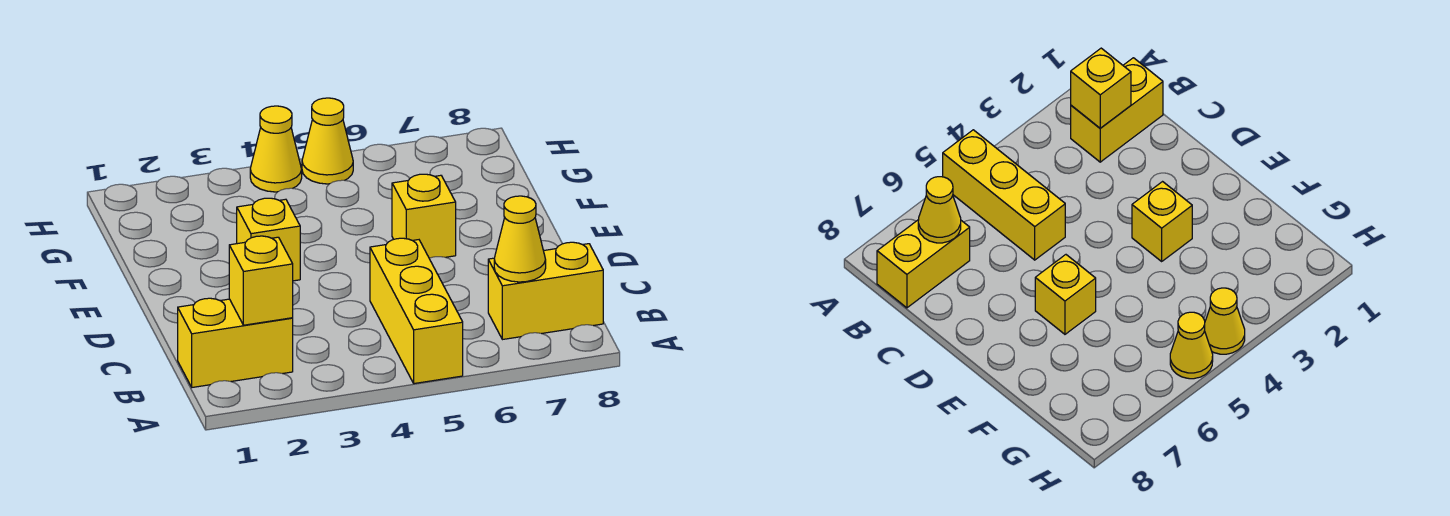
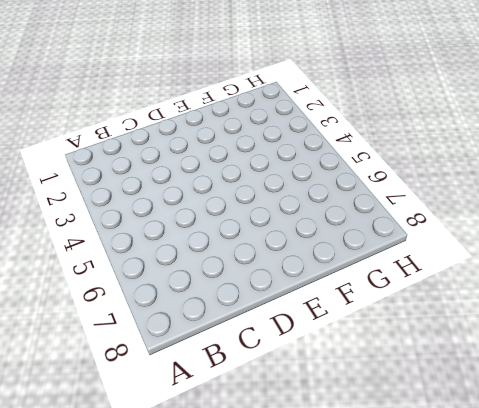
none -> yellow brick A5:C5 level 1
none -> yellow brick B1:B2 level 1

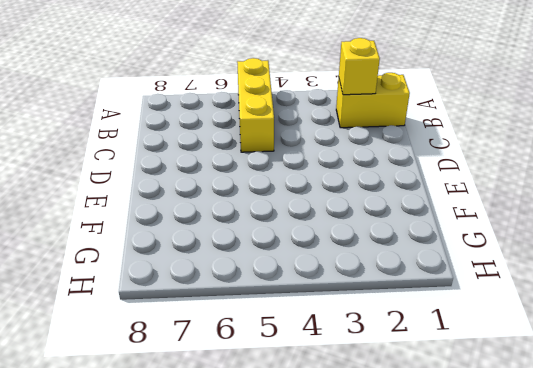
none -> yellow brick B7:B8 level 1
none -> yellow brick E3 level 1

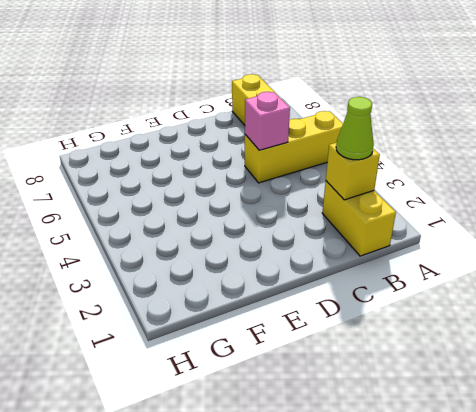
lime cone B2 level 3 -> none
pink brick C5 level 2 -> none
none -> yellow brick E3 level 1
none -> yellow brick E6 level 1

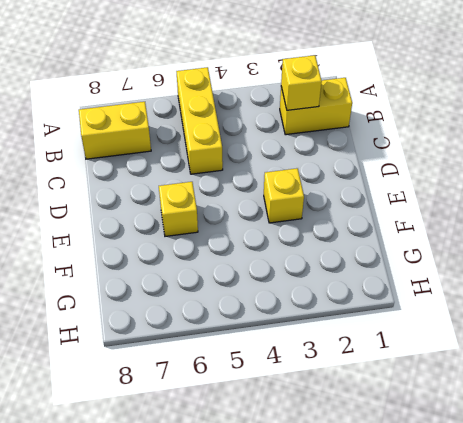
none -> yellow cone H4 level 1
none -> yellow cone H5 level 1

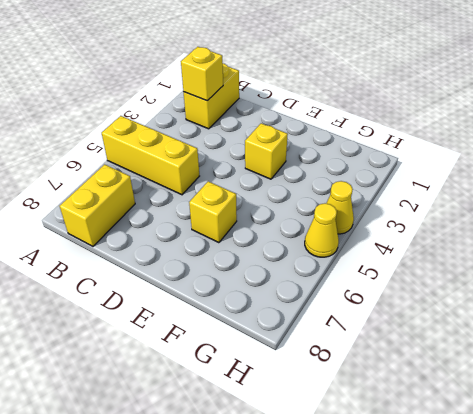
none -> yellow cone B7 level 2

